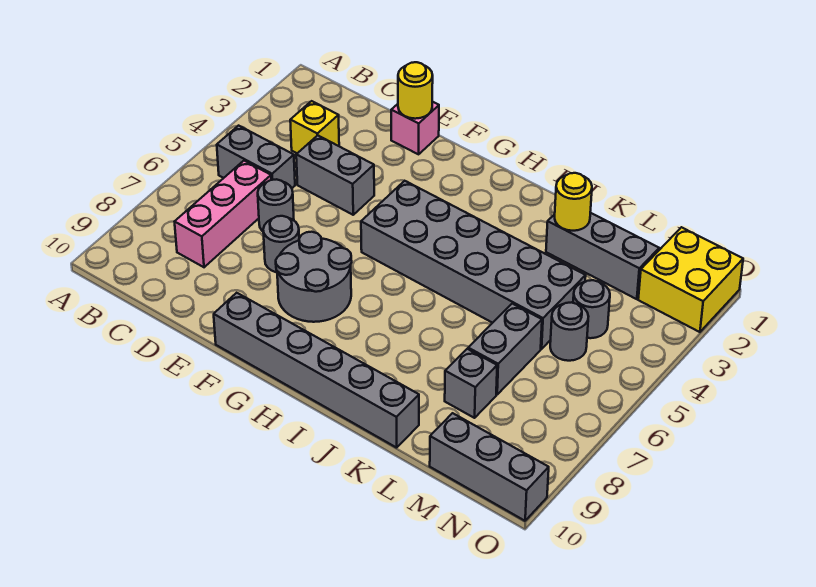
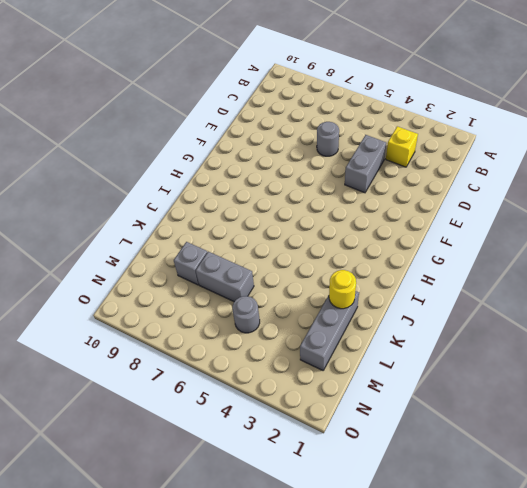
none -> grey brick B5:C5 level 1
none -> pink brick C6:C8 level 1
none -> pink brick E1 level 1

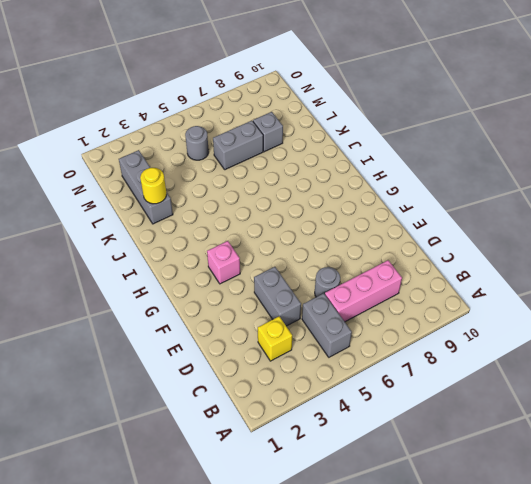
pink brick G3 level 1 -> pink brick E1 level 1
none -> grey round brick E7 level 1
none -> grey round brick F7:G8 level 1
none -> grey brick F10:K10 level 1

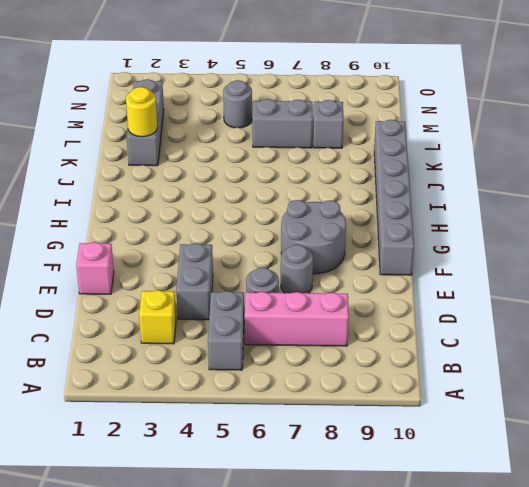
none -> grey brick G4:L5 level 1
none -> grey round brick M4 level 1
none -> grey brick M10:O10 level 1

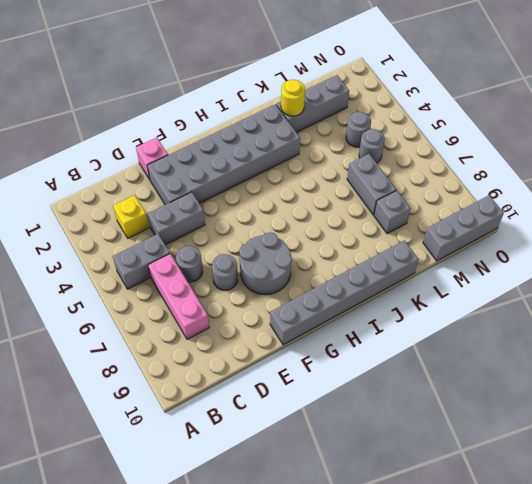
grey brick E2:J3 level 1 -> grey brick G4:L5 level 1
none -> yellow brick N1:O2 level 1
none -> yellow round brick E1 level 2

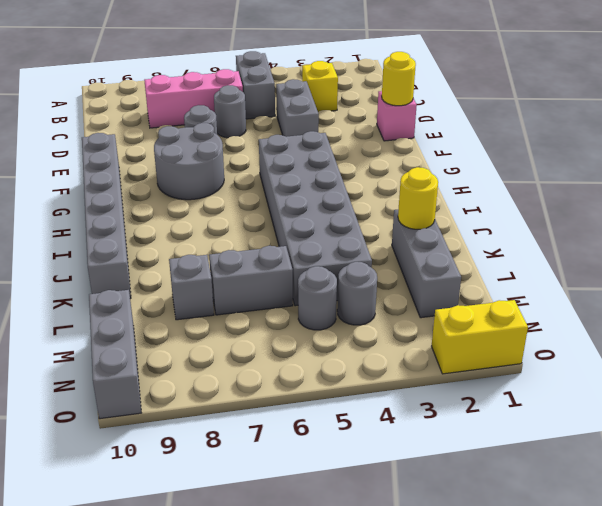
yellow brick O1:O2 level 1 -> yellow brick N1:O2 level 1

